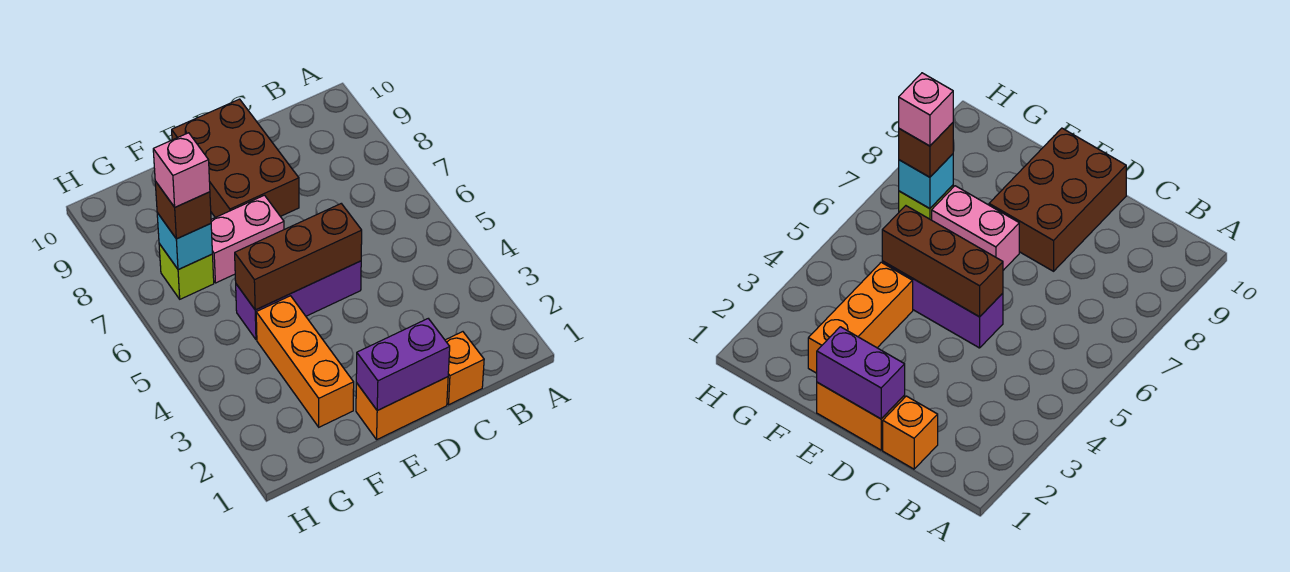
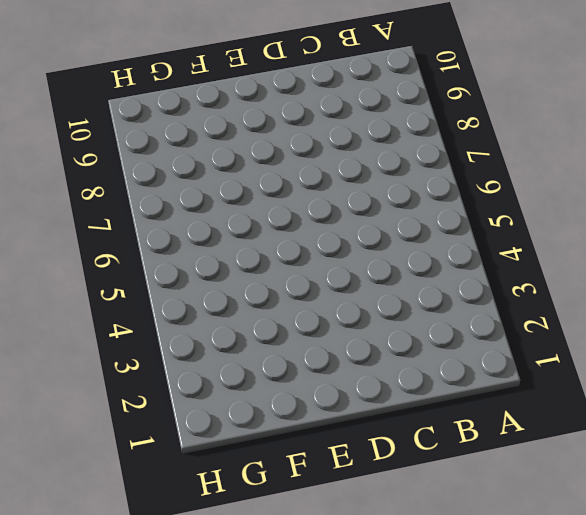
none -> orange brick C1 level 1
none -> orange brick D1:E1 level 1
none -> purple brick D5:F5 level 1

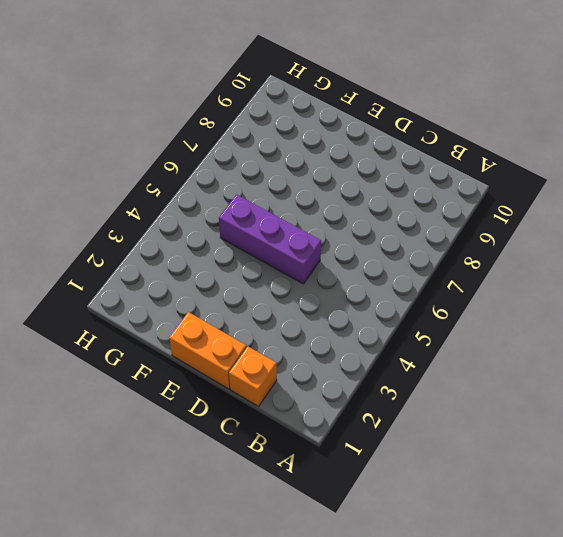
none -> brown brick D8:E10 level 1
none -> pink brick E7:F7 level 1
none -> orange brick F2:F4 level 1

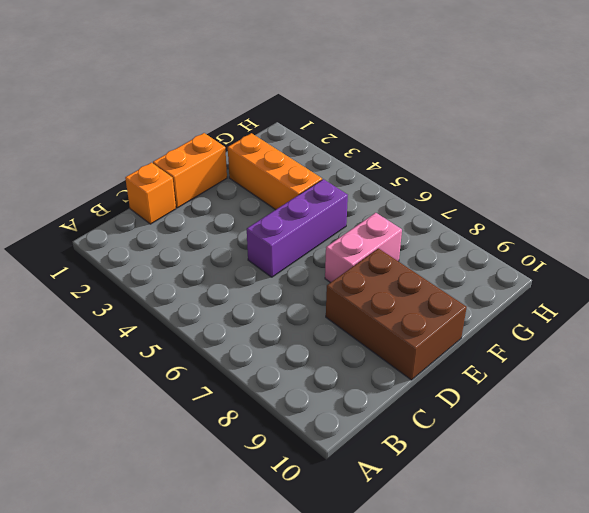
none -> lime brick G7 level 1
none -> purple brick D1:E1 level 2
none -> brown brick D5:F5 level 2

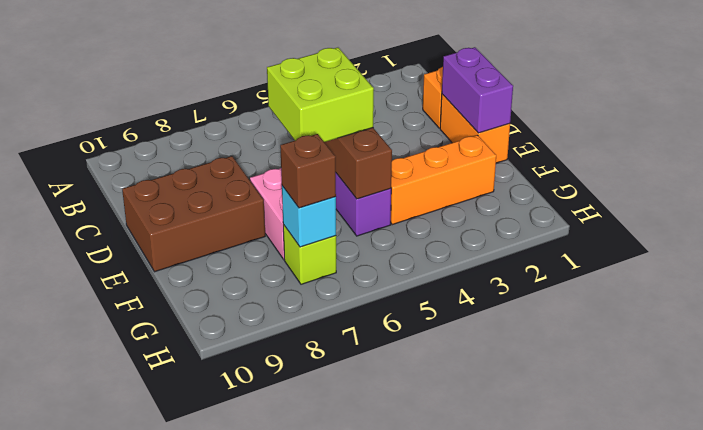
lime brick D5:E6 level 3 -> none
none -> pink brick G7 level 4

